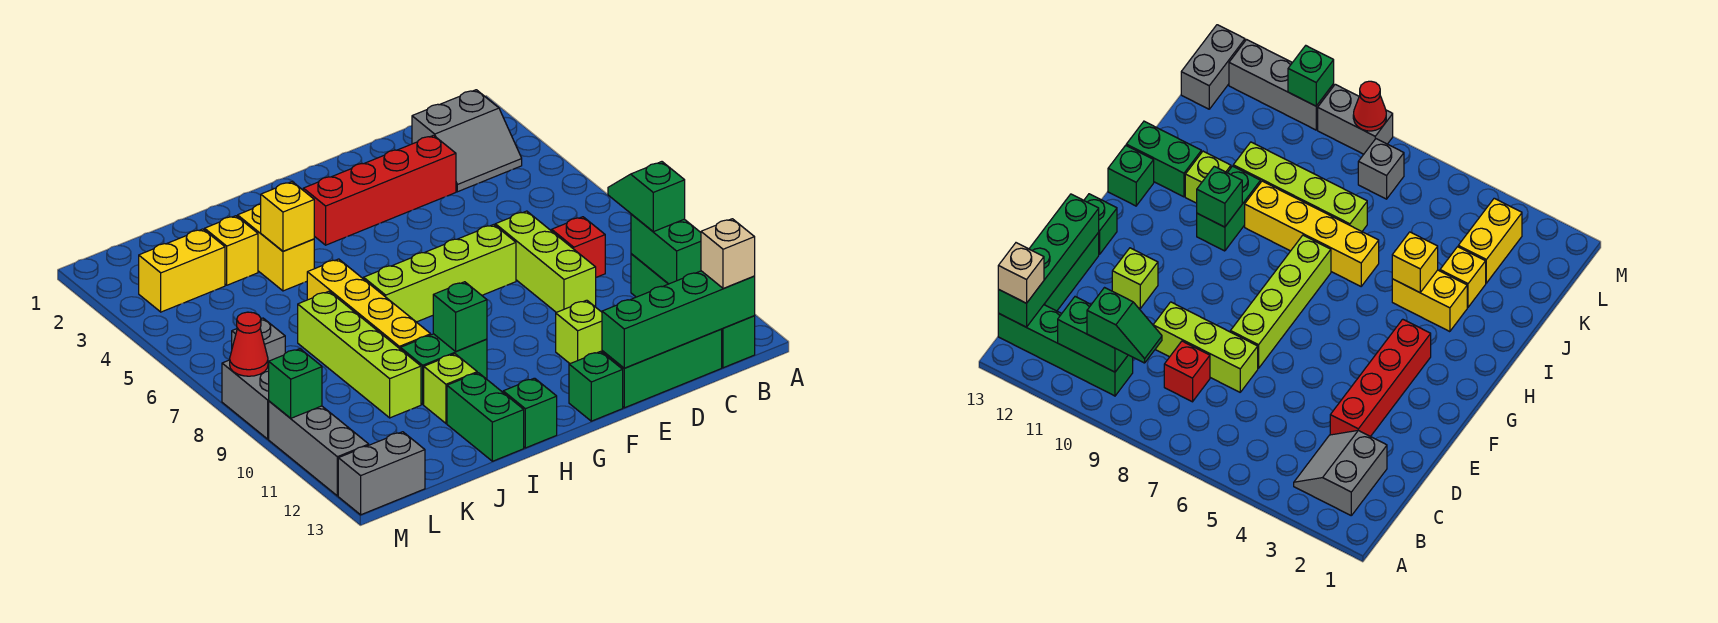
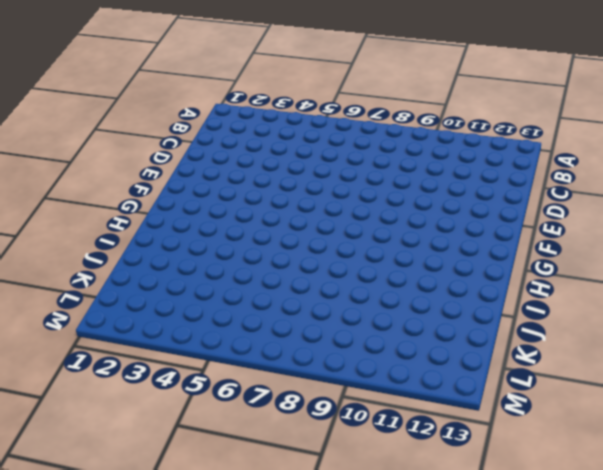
none -> grey slope B2:C3 level 1 top 2
none -> green brick B10:B13 level 1
none -> red brick C8 level 1
none -> green brick C13:E13 level 1

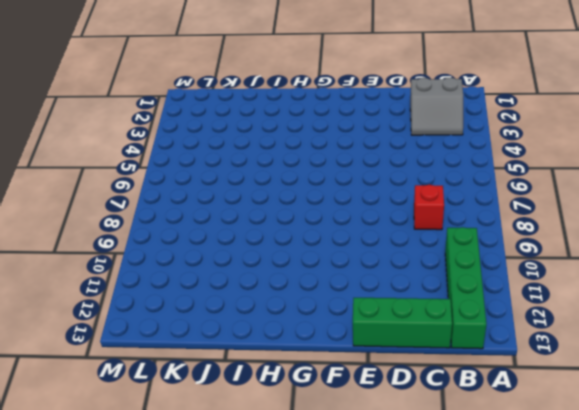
none -> red brick D3:G3 level 1
none -> lime brick D7:D9 level 1
none -> lime brick E7:H7 level 1
none -> lime brick E11 level 1

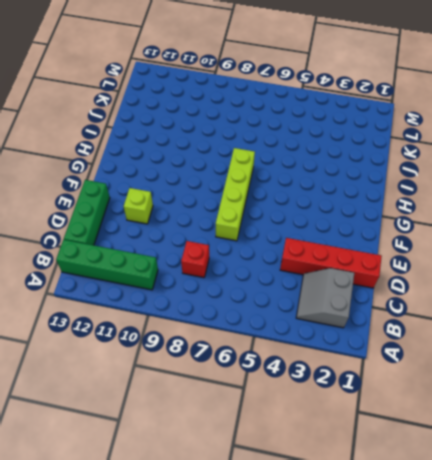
red brick D1:D4 level 1 -> red brick D3:G3 level 1
none -> lime brick D7:D9 level 1
none -> green brick F13 level 1
none -> green brick H10:I10 level 1
none -> green brick H13 level 1

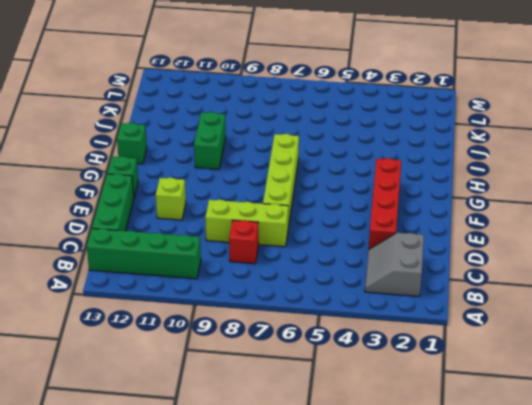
none -> yellow brick I3:I4 level 1
none -> yellow brick I6:I9 level 1
none -> lime brick I11 level 1
none -> green brick I12:I13 level 1

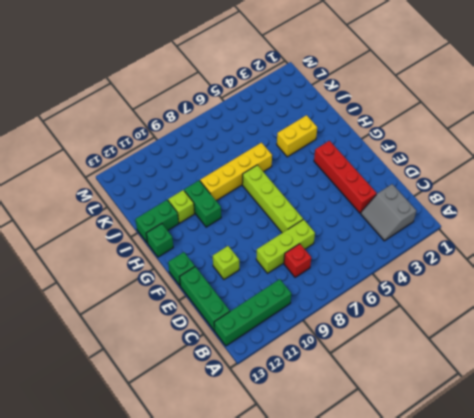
none -> yellow brick J3 level 1
none -> lime brick J7:J10 level 1
none -> yellow brick K3:L3 level 1
none -> grey brick L7 level 1

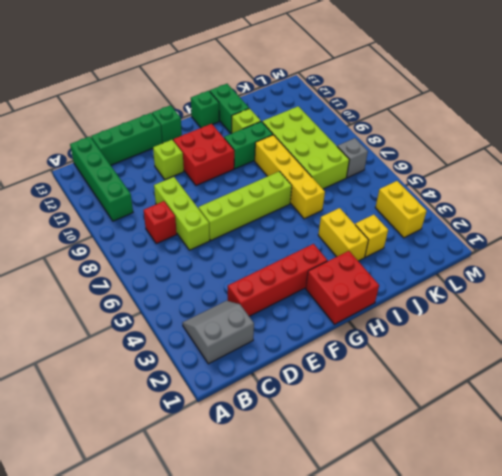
red brick F10:G11 level 1 -> none
red brick G1:H2 level 1 -> none
lime brick J7:K10 level 1 -> lime brick J7:J10 level 1
yellow brick L3:L4 level 1 -> yellow brick K3:L3 level 1
none -> grey brick L13:M13 level 1
none -> grey brick M8:M9 level 1
none -> grey brick M10:M12 level 1
none -> green brick B10:B11 level 2

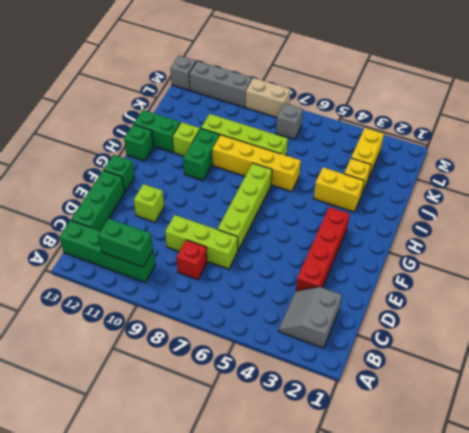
tan brick M8:M9 level 1 -> grey brick M8:M9 level 1
grey brick M13 level 1 -> grey brick L13:M13 level 1
none -> green brick B13:E13 level 2
none -> green brick H10 level 2
none -> yellow brick I4 level 2
none -> red cone M8 level 2

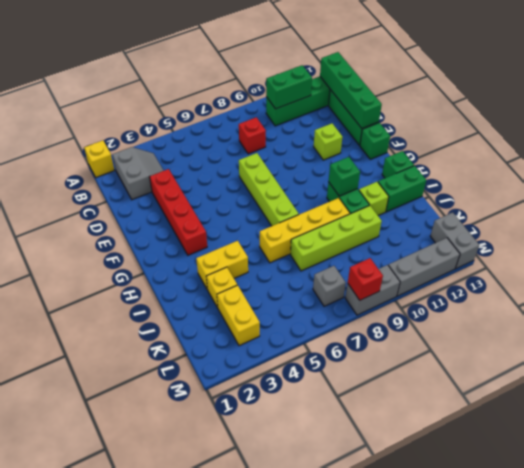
yellow brick A1 level 1 -> yellow brick I4 level 2
red brick M8 level 2 -> red cone M8 level 2
none -> lime brick D7:D9 level 1
none -> green brick M10 level 2
none -> green slope B9:B10 level 3 top 10
none -> tan brick B13 level 3

